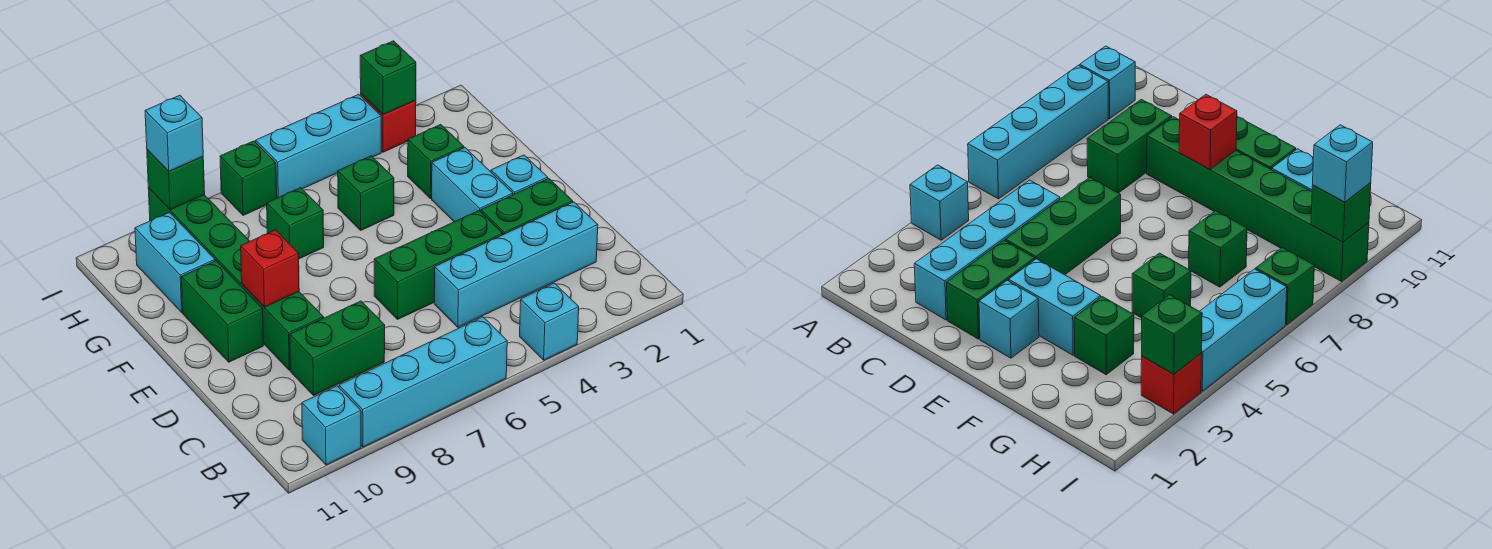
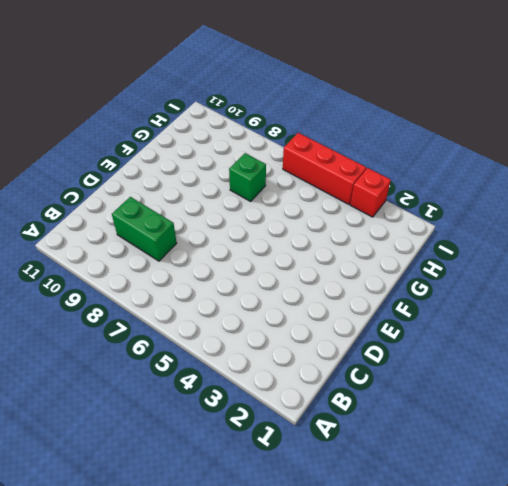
red brick I4:I6 level 1 -> cyan brick I4:I6 level 1
none -> cyan brick A4 level 1
none -> cyan brick A6:A9 level 1
none -> cyan brick A10 level 1

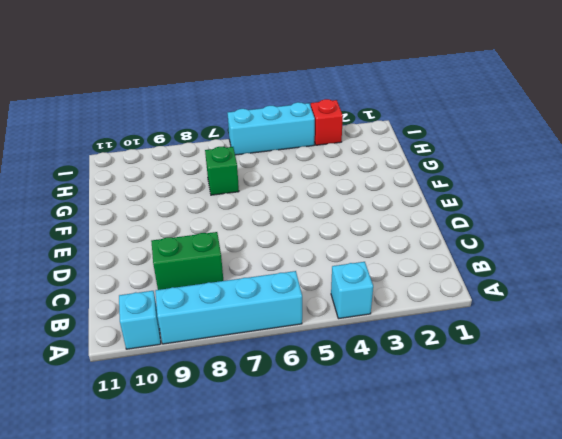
none -> cyan brick C2:C5 level 1
none -> green brick D2:D3 level 1
none -> green brick D4:D6 level 1

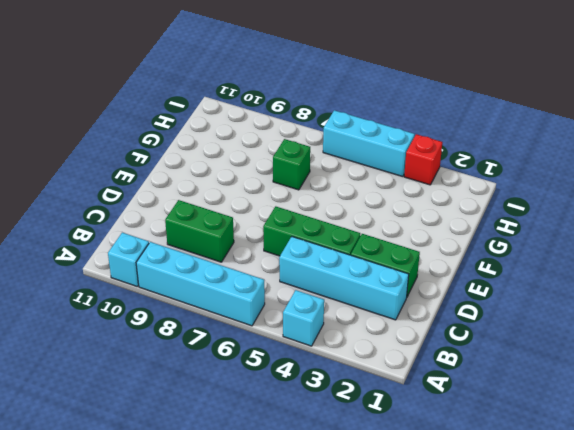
none -> green brick D9:I9 level 1
none -> cyan brick E2 level 1
none -> cyan brick E3:F3 level 1

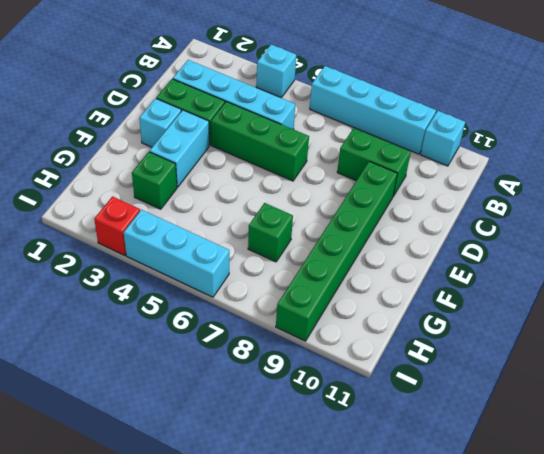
none -> green brick E10:F10 level 1
none -> green brick G5 level 1
none -> cyan brick G10:H10 level 1

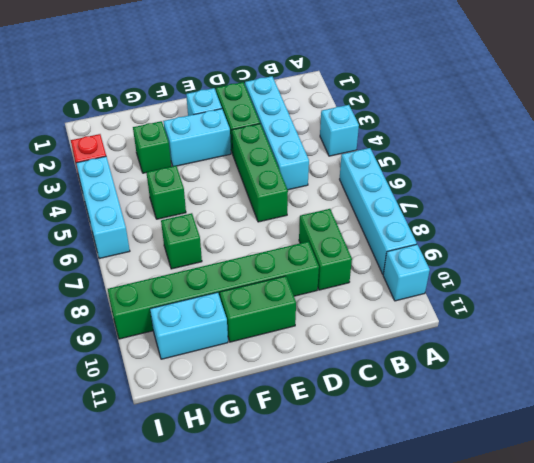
none -> green brick I7 level 1
none -> red brick E9 level 2
none -> green brick I3 level 2

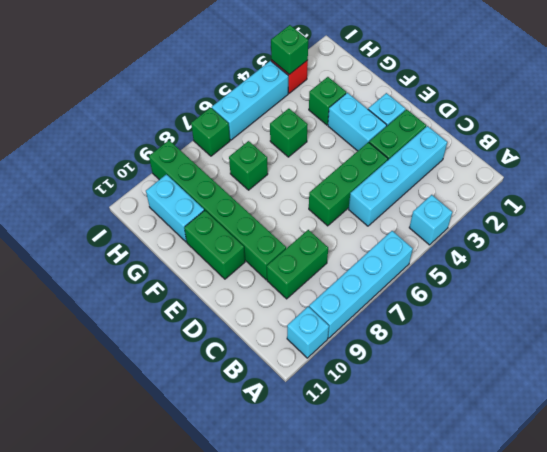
none -> red brick E9 level 2
none -> green brick I9 level 2
none -> cyan brick I9 level 3

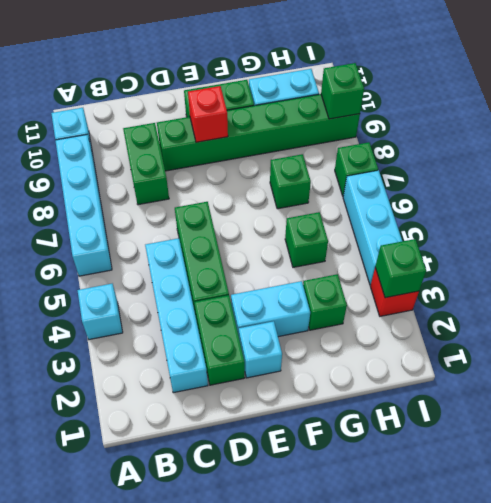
none -> cyan brick I9 level 3

